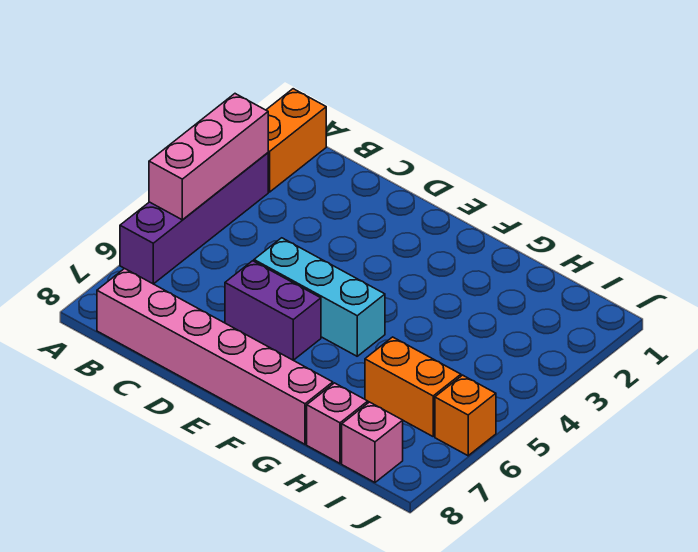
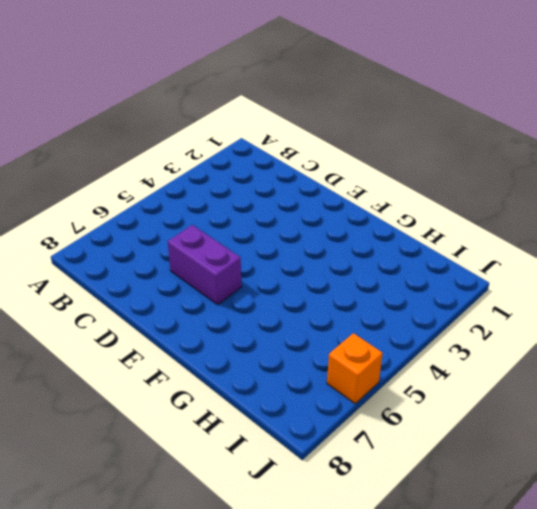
none -> orange brick A1:A2 level 1
none -> purple brick A3:A6 level 1

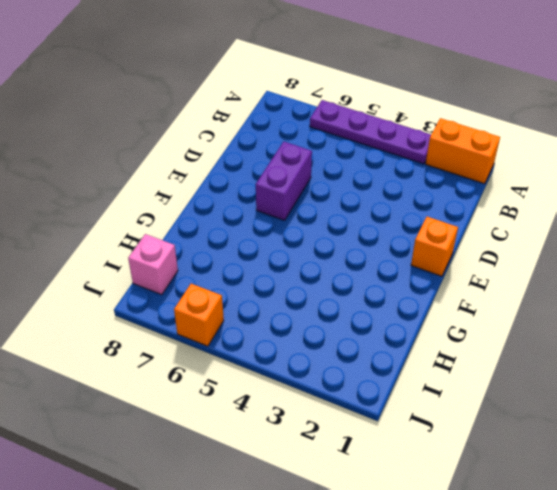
purple plate A3:A6 level 1 -> purple brick A3:A6 level 1
orange brick E1 level 1 -> none
none -> pink brick B8:G8 level 1
none -> cyan brick D5:F5 level 1

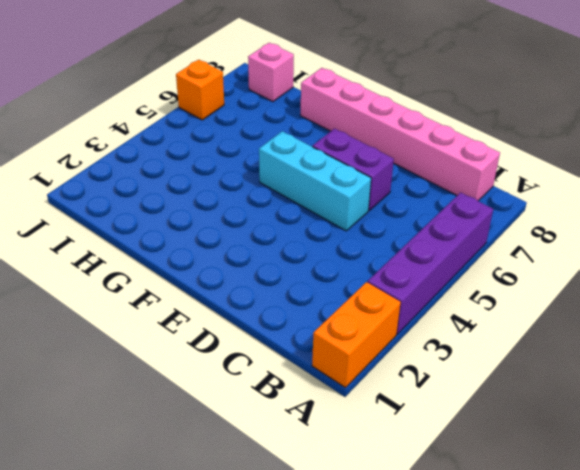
none -> orange brick H6:I6 level 1
none -> pink brick H8 level 1

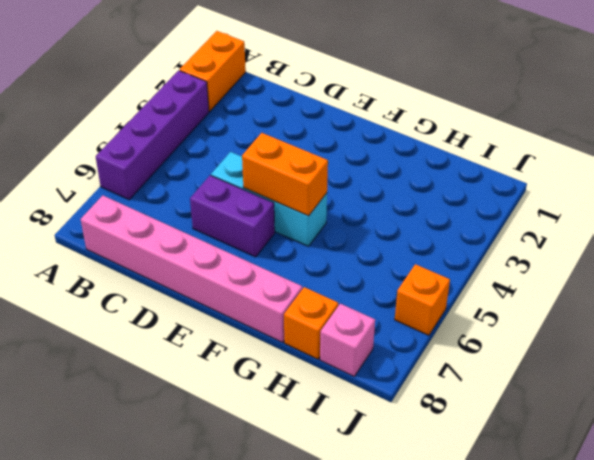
orange brick E5:F5 level 2 -> orange brick H6:I6 level 1
orange brick H8 level 1 -> pink brick H8 level 1
none -> pink brick A3:A5 level 2

